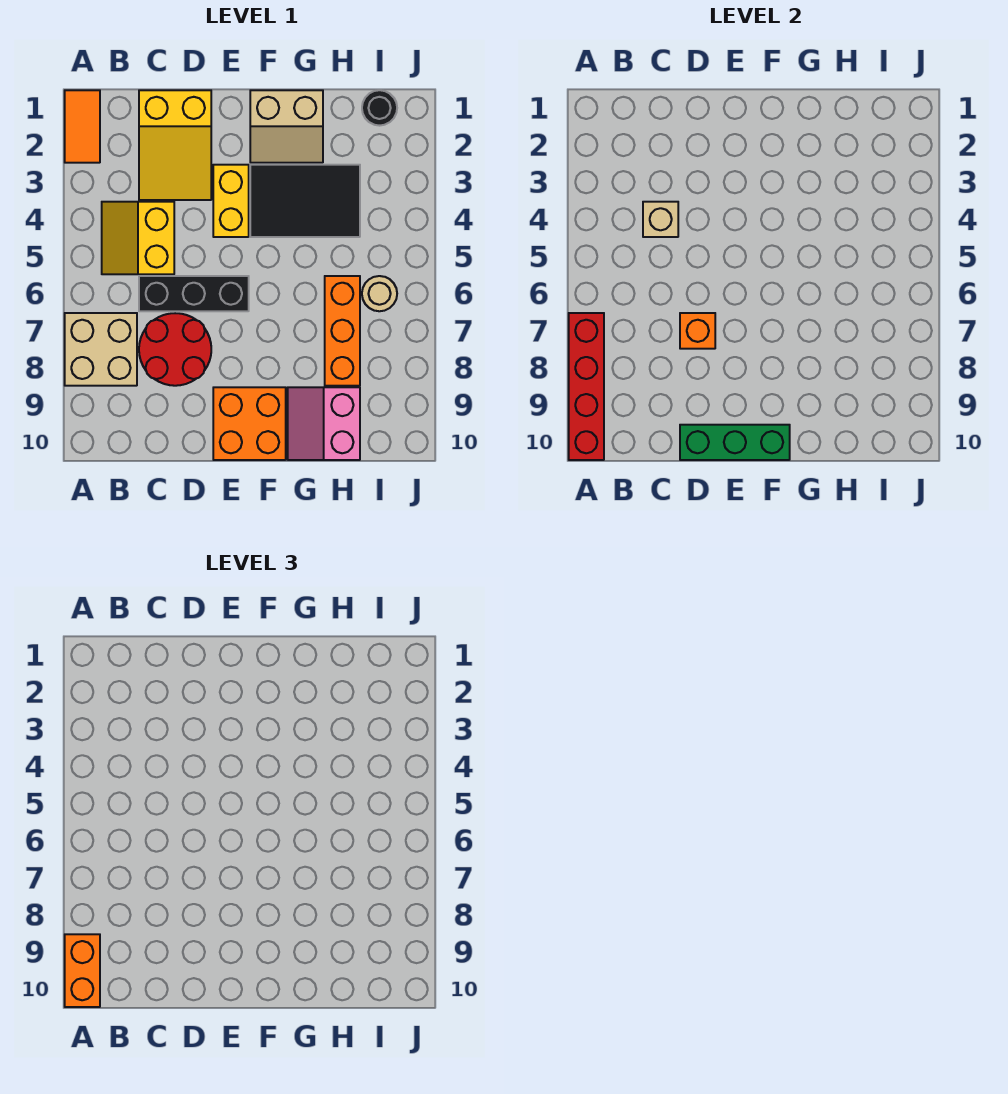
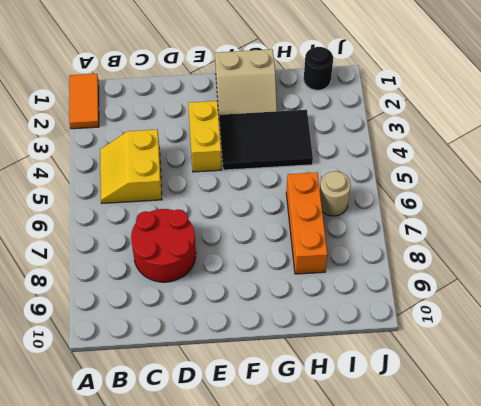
none -> tan brick A7:B8 level 1
none -> yellow slope C1:D3 level 1 top 1
none -> black brick C6:E6 level 1

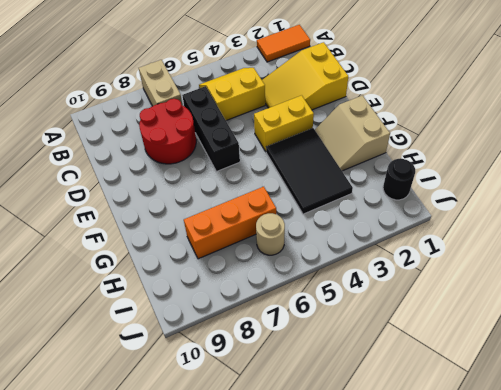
tan brick A7:B7 level 1 -> tan brick A7:B8 level 1
none -> orange brick E9:F10 level 1
none -> pink slope G9:H10 level 1 top H
none -> red brick A7:A10 level 2

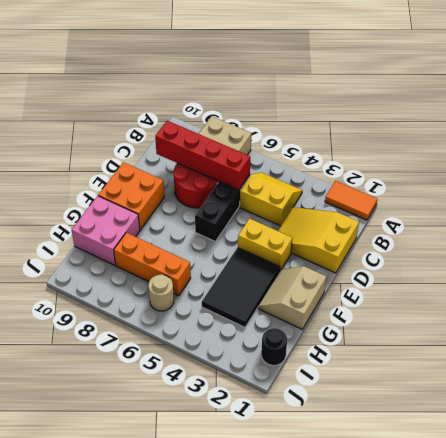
red brick C6:C9 level 2 -> red brick A7:A10 level 2
pink brick G9:H10 level 1 -> pink slope G9:H10 level 1 top H
none -> tan brick C4 level 2
none -> orange brick D7 level 2
none -> green brick D10:F10 level 2

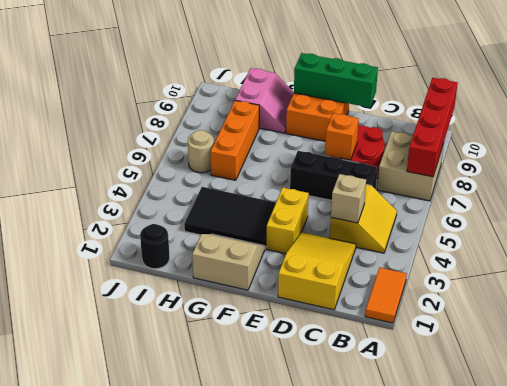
none -> orange brick A9:A10 level 3

